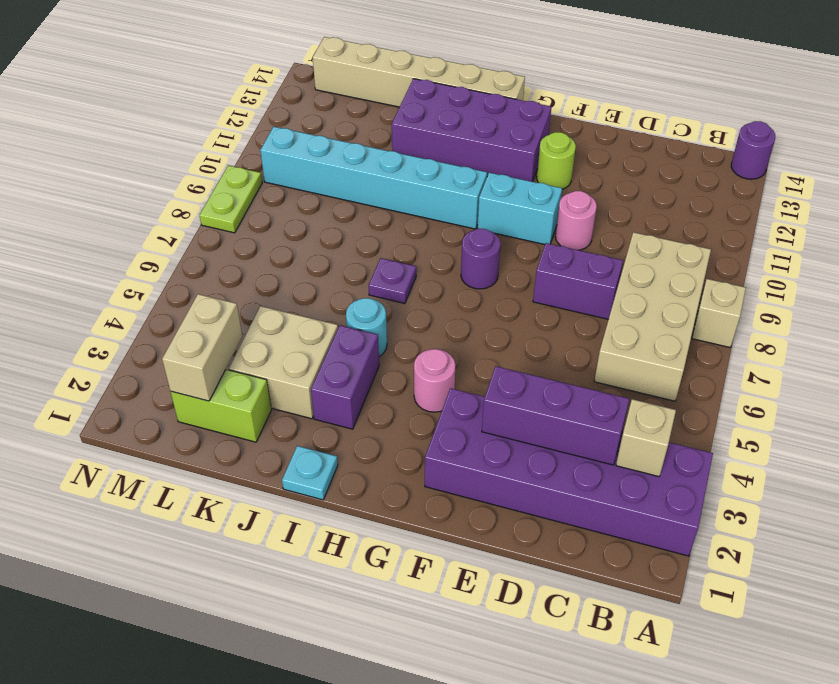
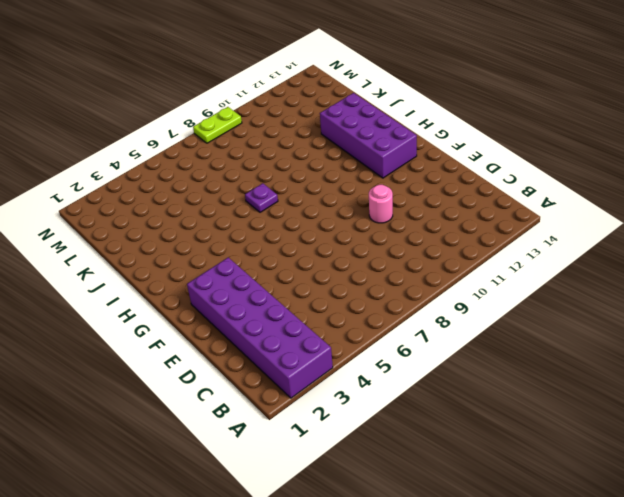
none -> tan brick A8 level 1
none -> purple round brick A14 level 1
none -> tan brick B6:C9 level 1

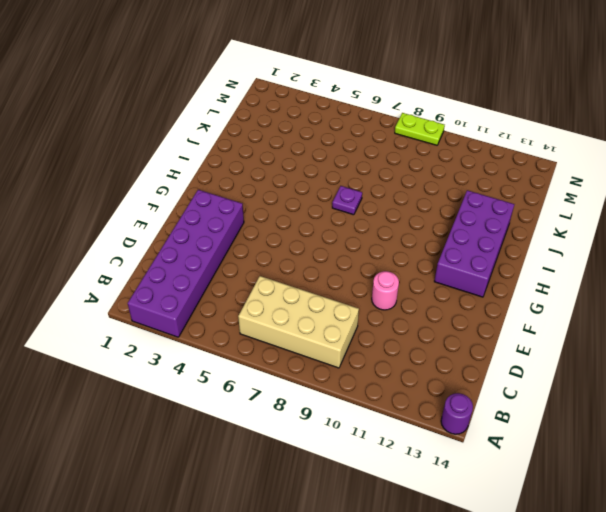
none -> tan brick A8 level 1
none -> purple brick D8:E8 level 1
none -> cyan brick F10:G10 level 1

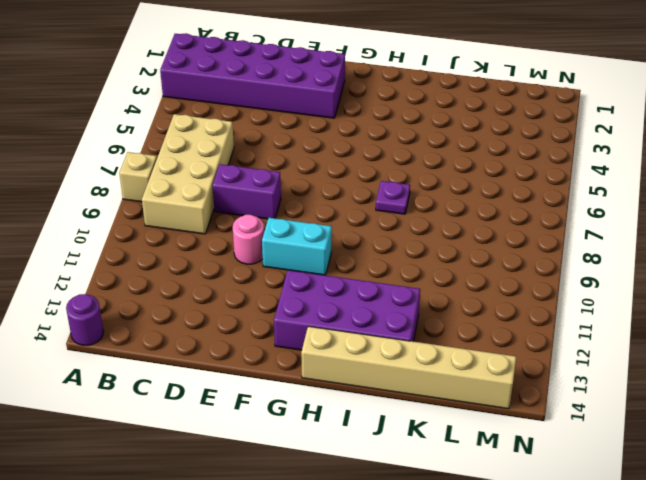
none -> lime round brick F12 level 1
none -> pink round brick G4 level 1
none -> purple round brick G8 level 1

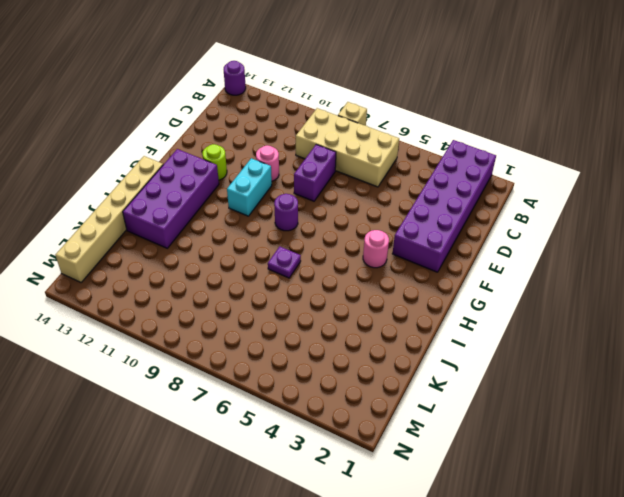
none -> cyan brick H10:M10 level 1
none -> cyan plate I1 level 1
none -> purple brick I3:I4 level 1

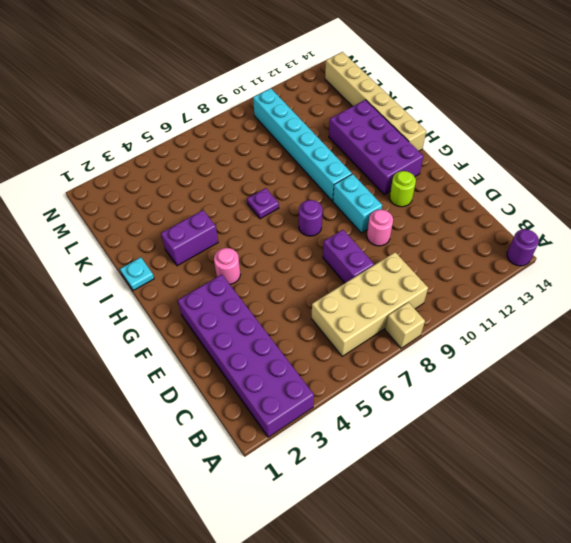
none -> cyan round brick I5 level 1
none -> tan brick J3:K4 level 1
none -> lime brick K2:L2 level 1

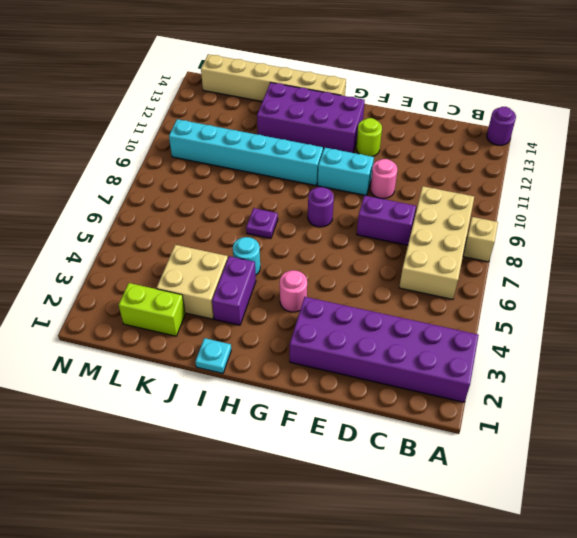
none -> lime plate N8:N9 level 1
none -> tan brick B3 level 2
none -> purple brick C3:E3 level 2

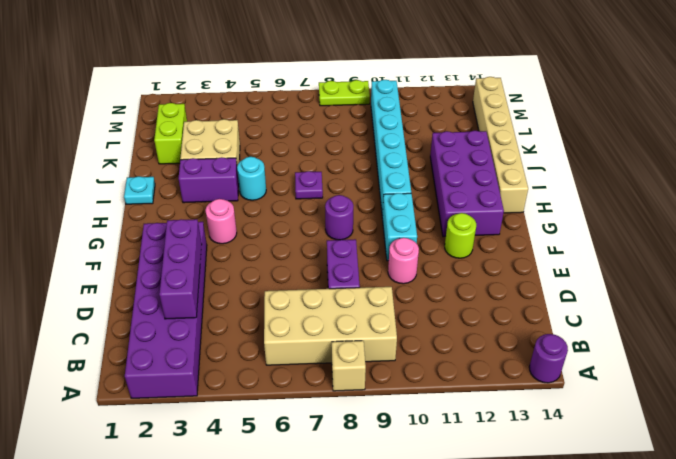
none -> tan brick B3 level 2
none -> tan brick L2:L3 level 2

